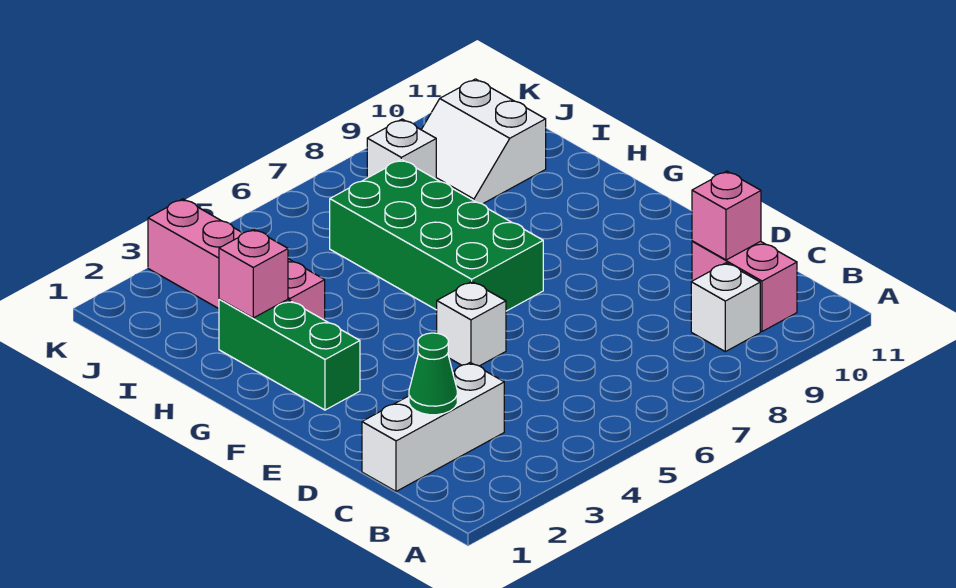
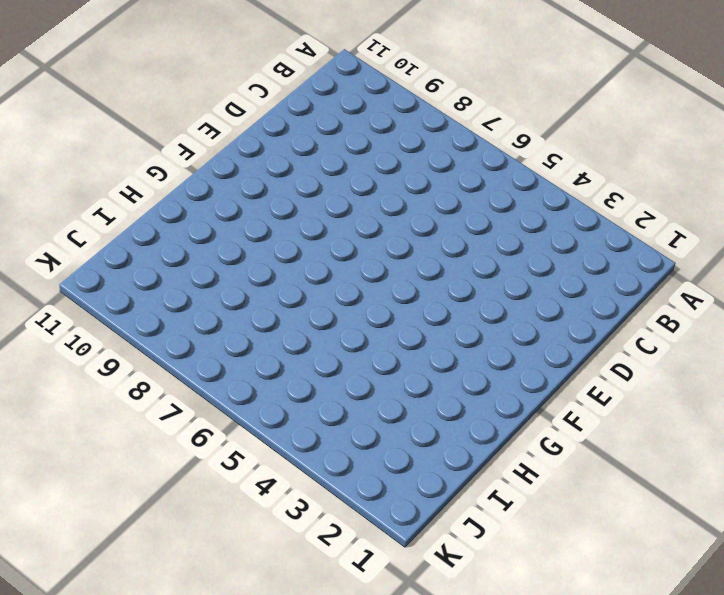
none -> white brick B9 level 1
none -> pink brick B10:C10 level 1
none -> white brick C1:C3 level 1

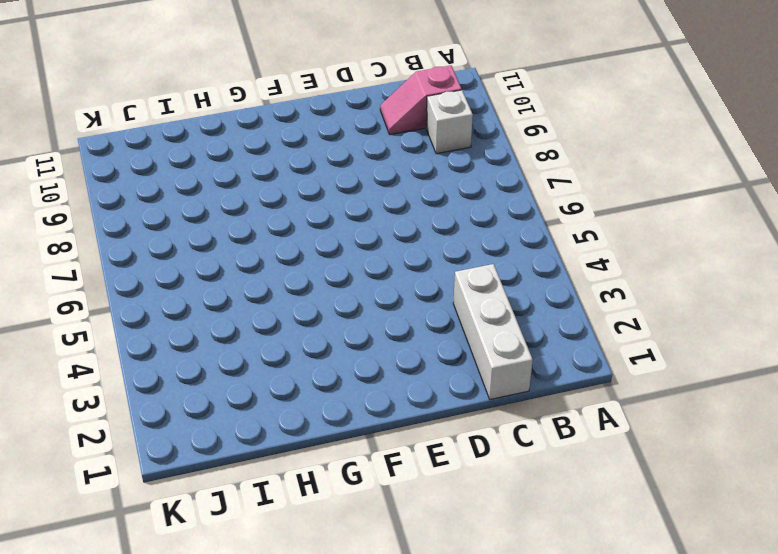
pink slope B10:C10 level 1 top B -> pink brick B10:C10 level 1
none -> white brick E5 level 1
none -> green brick F2:H2 level 1
none -> green brick F6:I7 level 1

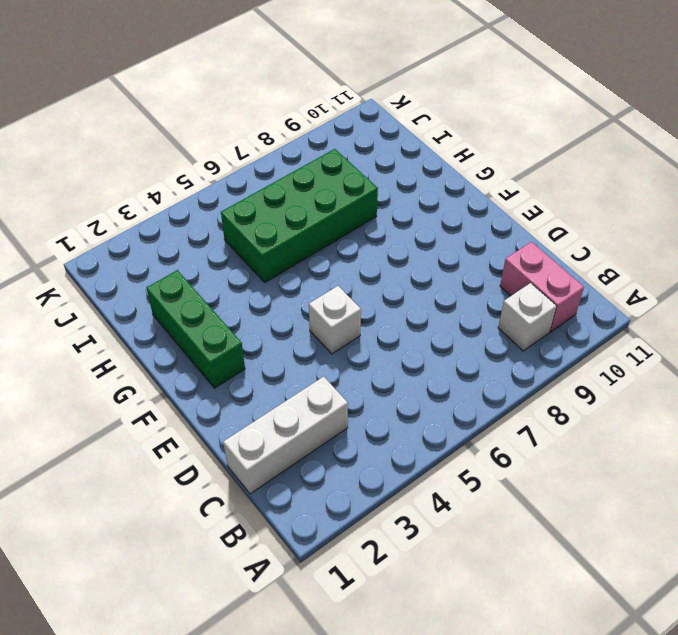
green brick H5:I8 level 1 -> green brick F6:I7 level 1
none -> pink brick H3:K3 level 1
none -> white slope I9:J10 level 1 top 10
none -> white brick J8 level 1

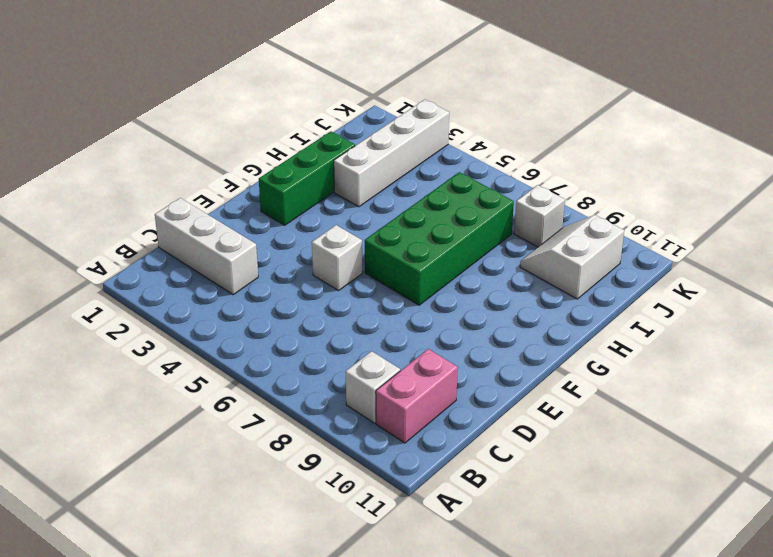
white brick H3:K3 level 1 -> pink brick H3:K3 level 1
none -> green cone C2 level 2
none -> pink brick C10 level 2
none -> pink brick H2 level 2

